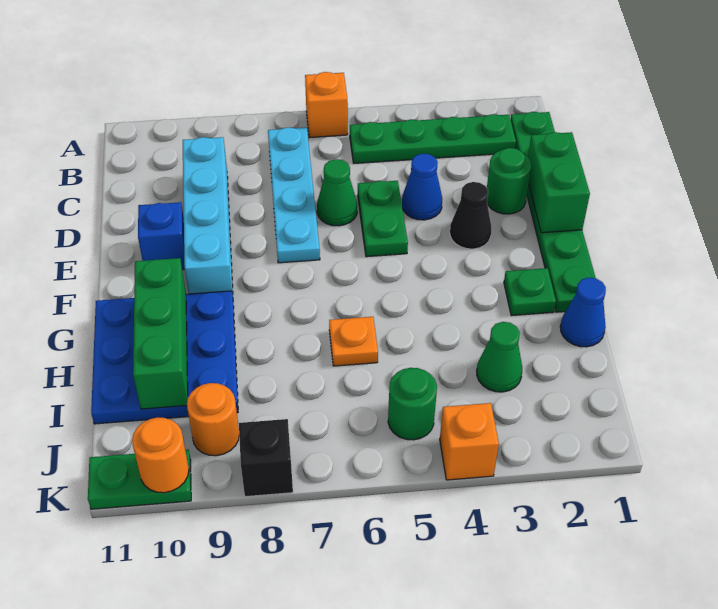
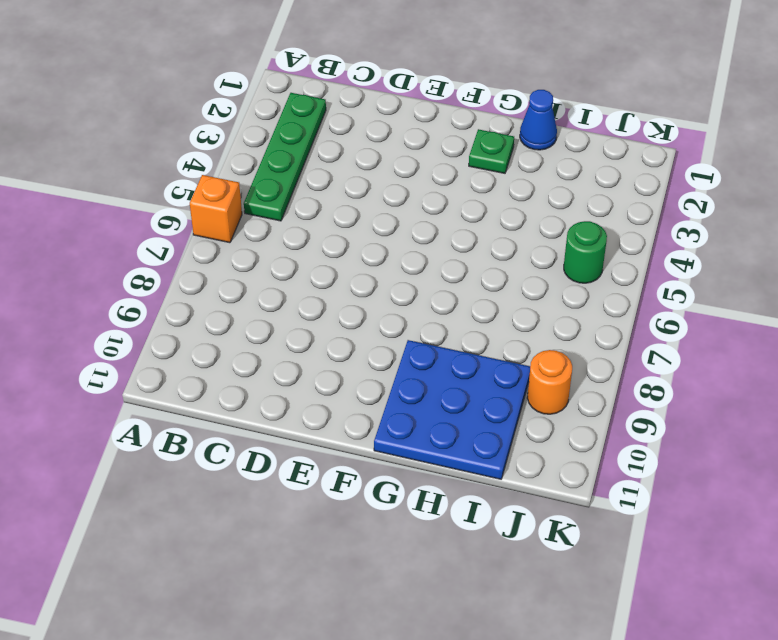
none -> green plate B1:G1 level 1
none -> cyan plate B7:E7 level 1
none -> cyan brick C9:F9 level 1

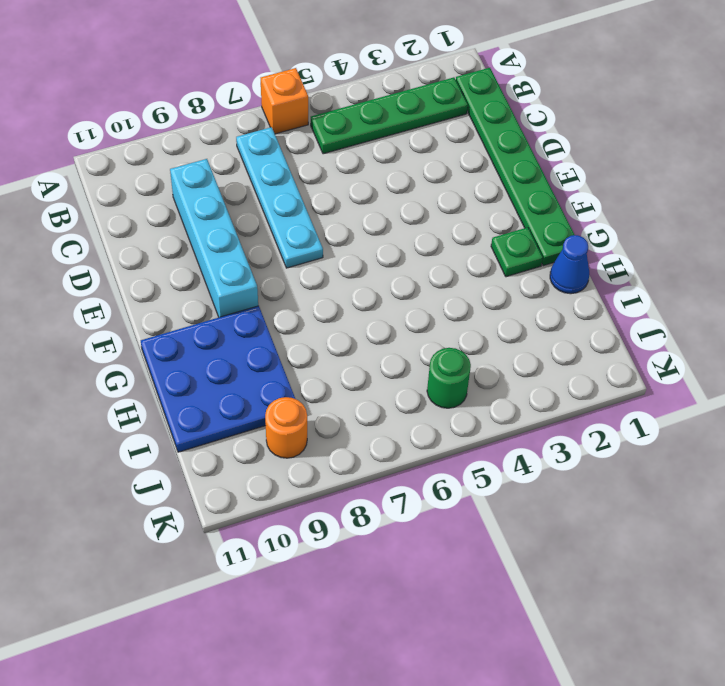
none -> green round brick D2 level 1
none -> blue cone D4 level 1
none -> green plate D5:E5 level 1

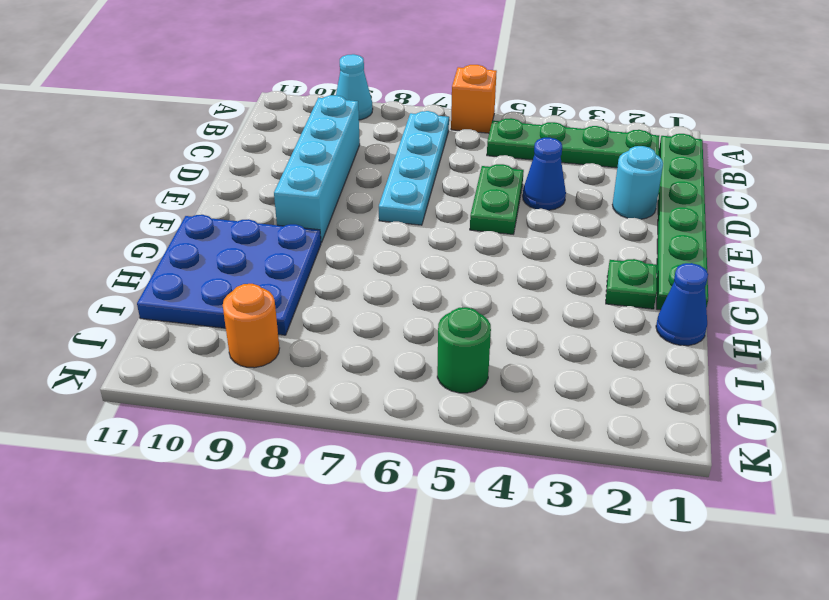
cyan cone A9 level 1 -> none
cyan round brick D2 level 1 -> green round brick D2 level 1
none -> green cone D6 level 1
none -> black cone E3 level 1
none -> blue brick E10 level 1

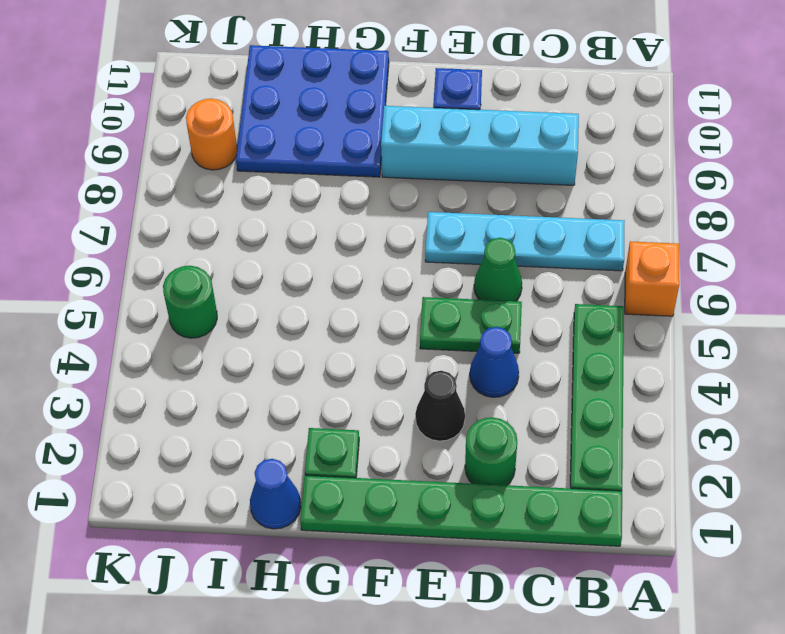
none -> orange plate H6 level 1
none -> green cone I3 level 1
none -> orange brick K4 level 1

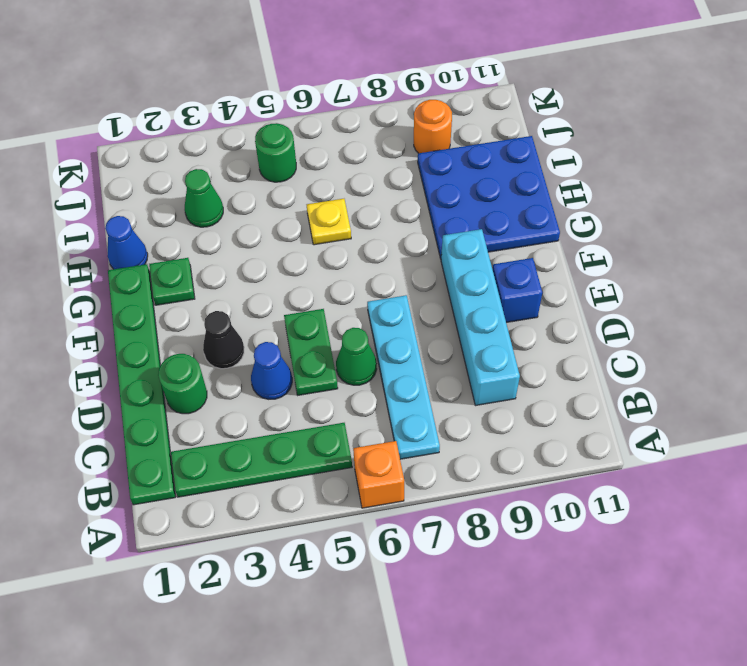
yellow plate H6 level 1 -> orange plate H6 level 1
none -> orange brick K4 level 1
none -> black brick K8 level 1
none -> green plate K10:K11 level 1

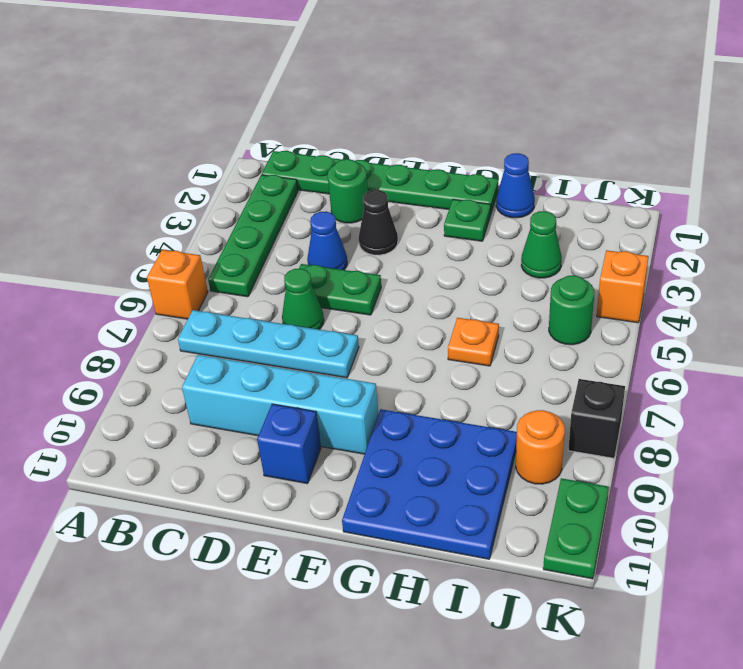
none -> green brick D1:E1 level 2
none -> green brick G10:I10 level 2
none -> orange round brick K10 level 2

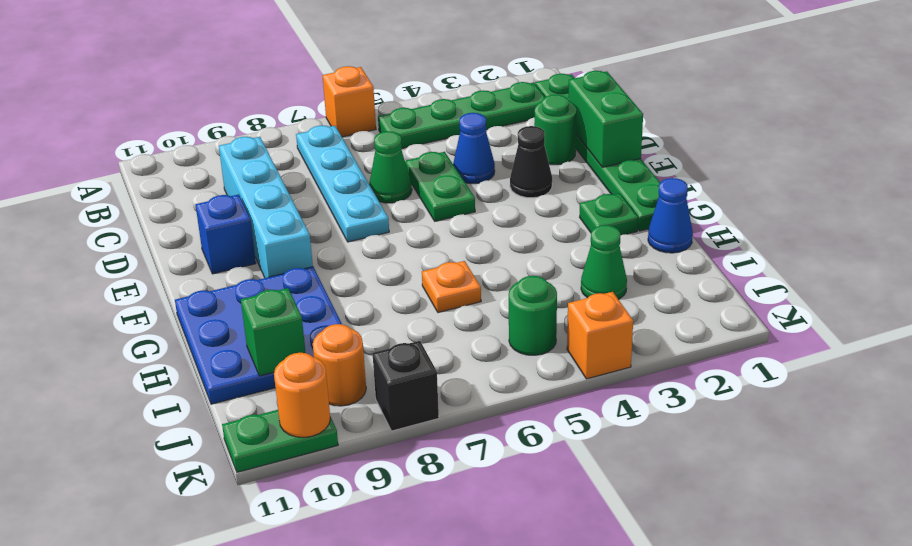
green brick I10 level 2 -> green brick G10:I10 level 2

